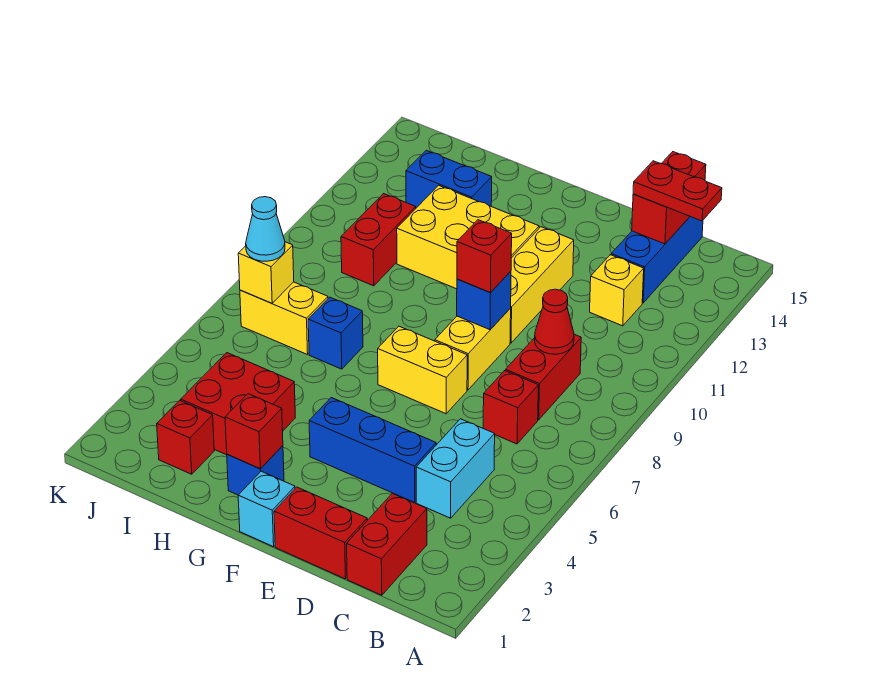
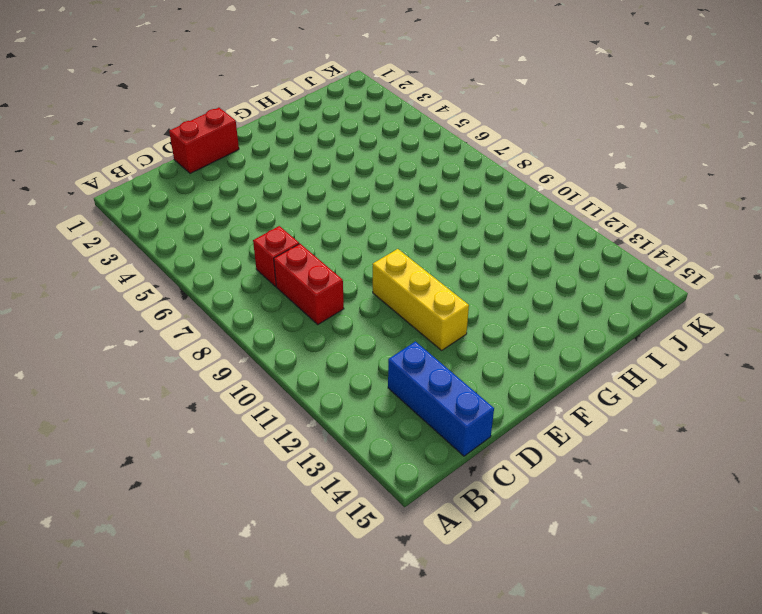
none -> red brick C1:C2 level 1
none -> cyan brick C4:C5 level 1
none -> yellow brick C12 level 1

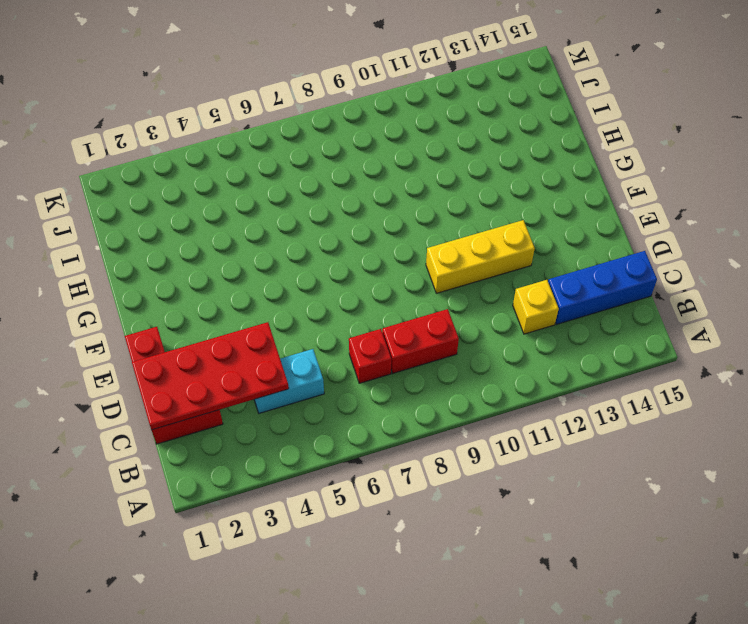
red plate C1:D4 level 2 -> none
none -> blue brick D4:F4 level 1
none -> yellow brick E7:F7 level 1
none -> yellow brick E8:E9 level 1

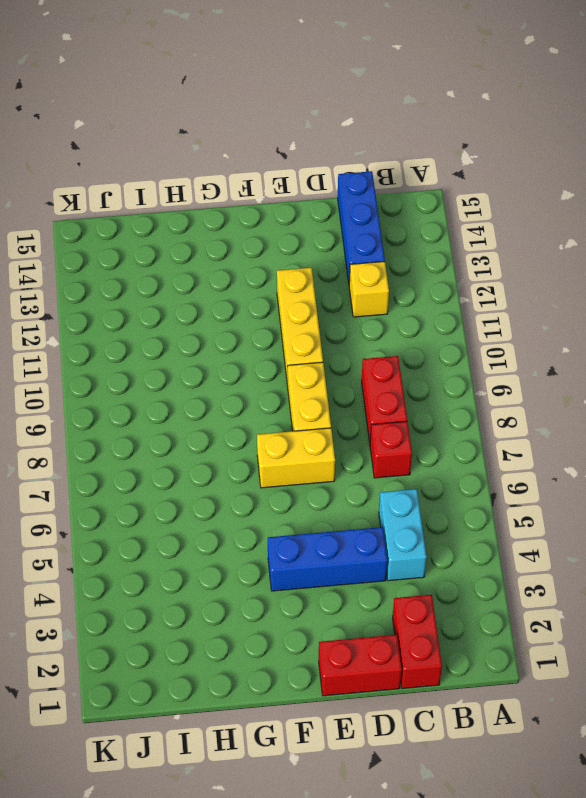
none -> cyan brick F1 level 1
none -> yellow brick F11:H12 level 1
none -> blue brick G2 level 1

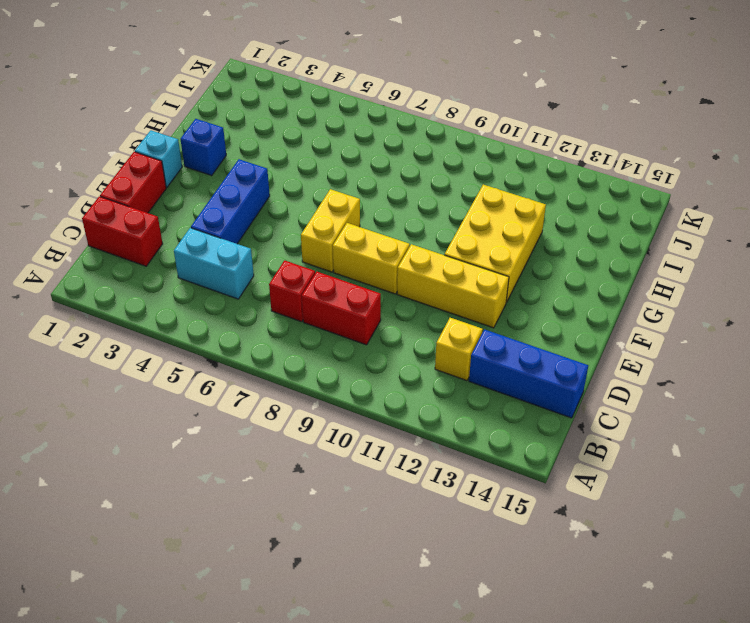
none -> red brick H3:I4 level 1
none -> blue brick H7 level 1
none -> blue brick H13:I13 level 1

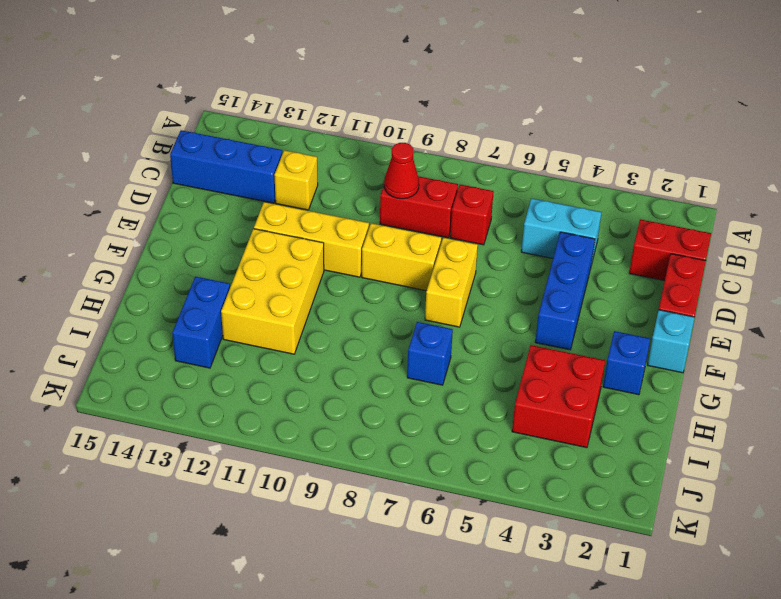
none -> red brick I2 level 1
none -> yellow brick I7:J7 level 1
none -> red brick I10:I11 level 1

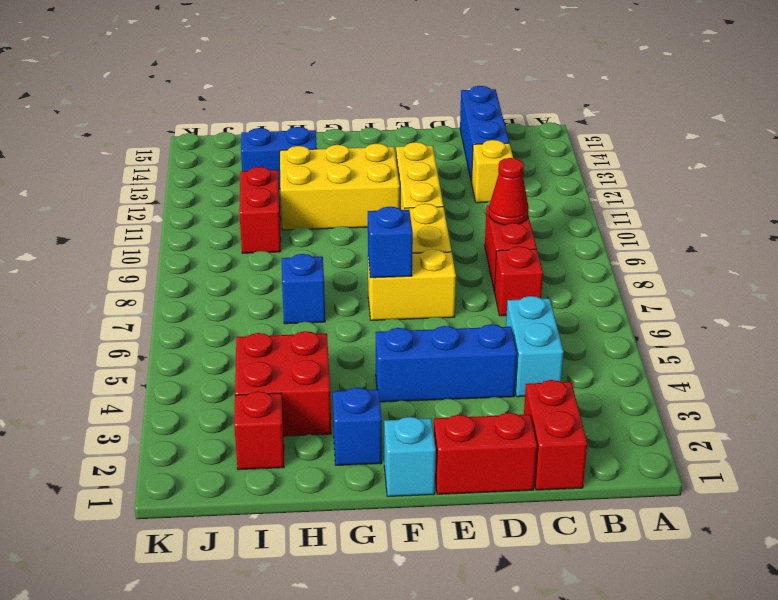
blue brick F7 level 2 -> blue brick E9 level 2
none -> yellow brick I7:J7 level 1
none -> red brick C14:C15 level 2
none -> red brick G2 level 2

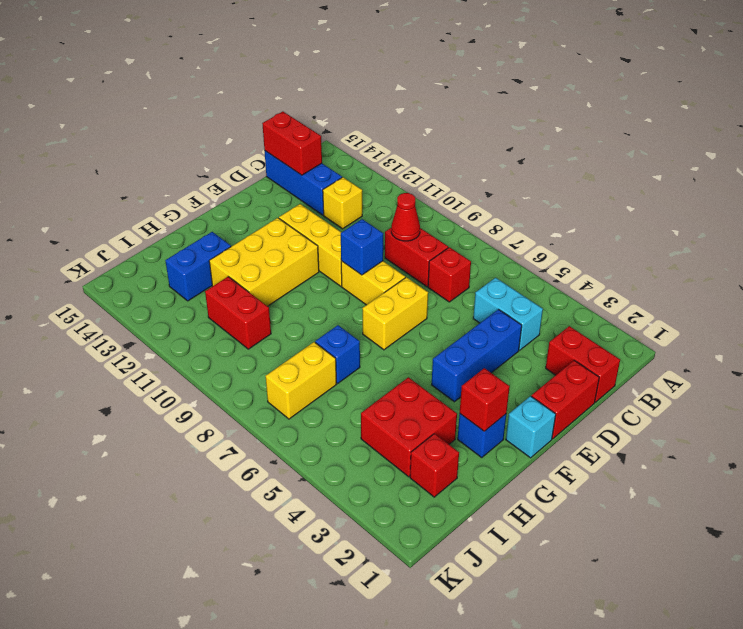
none -> yellow brick J7 level 2
none -> red plate B14:C14 level 3
none -> red brick E9 level 3

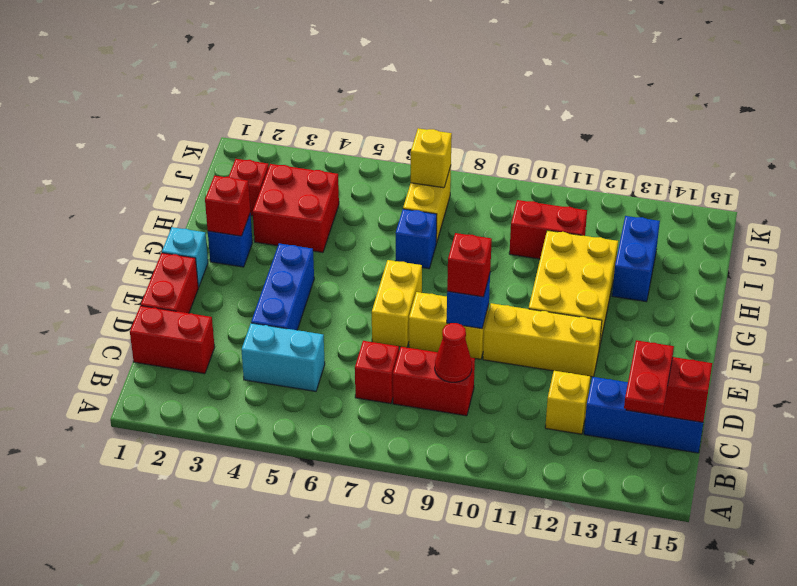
none -> cyan cone J7 level 3

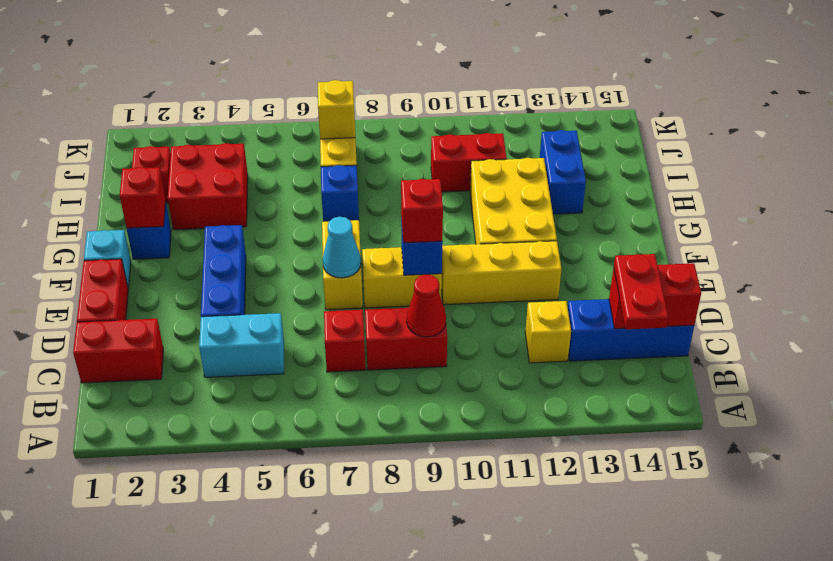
cyan cone E7 level 2 -> cyan cone J7 level 3

